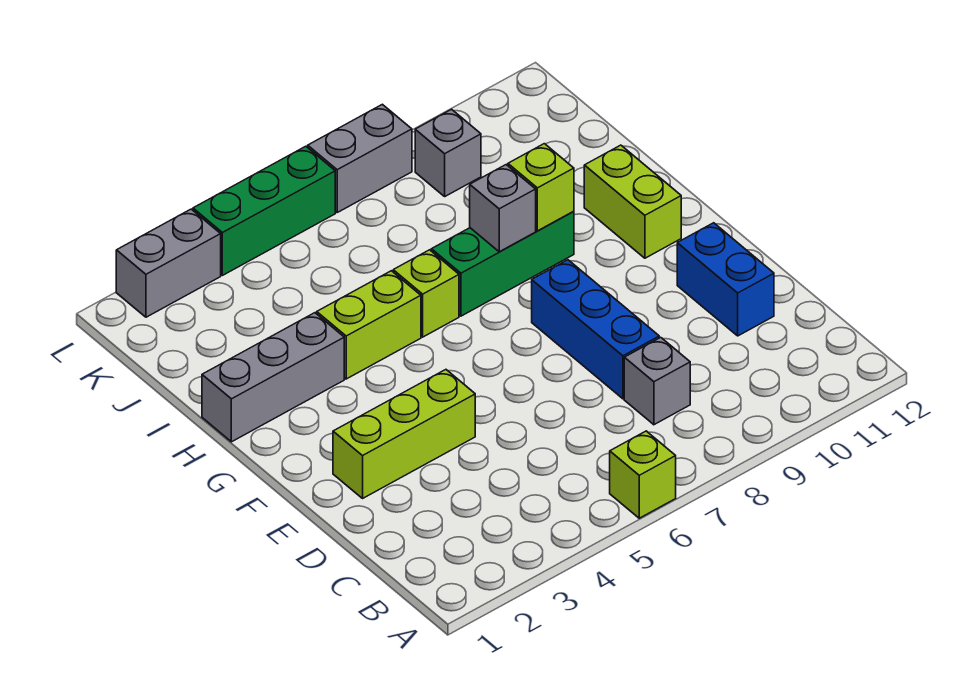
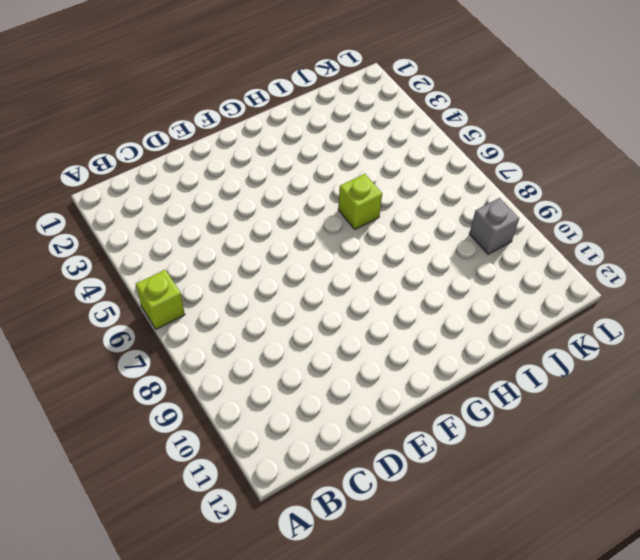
none -> grey brick C8 level 1
none -> blue brick D8:F8 level 1
none -> blue brick D11:E11 level 1

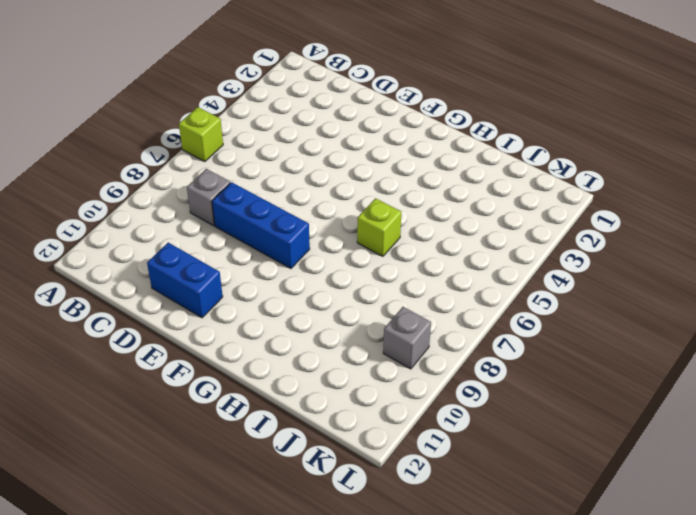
none -> lime brick E2:E4 level 1
none -> lime brick G11:H11 level 1
none -> grey brick H1:H3 level 1

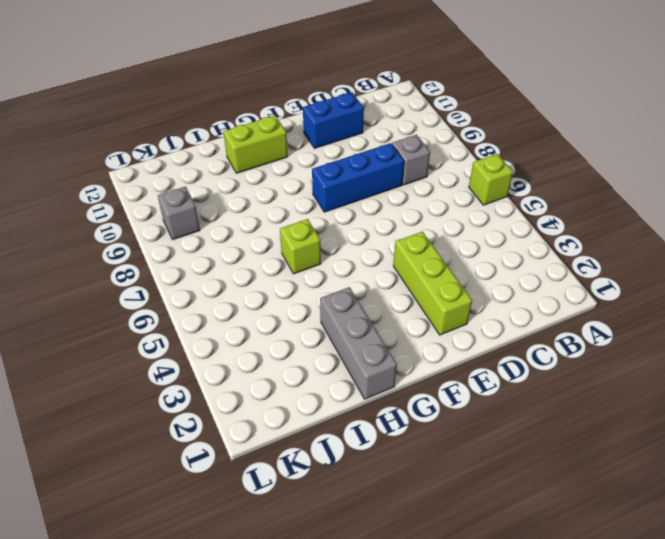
none -> lime brick H4:H5 level 1
none -> green brick H7:H9 level 1
none -> grey brick L2:L3 level 1

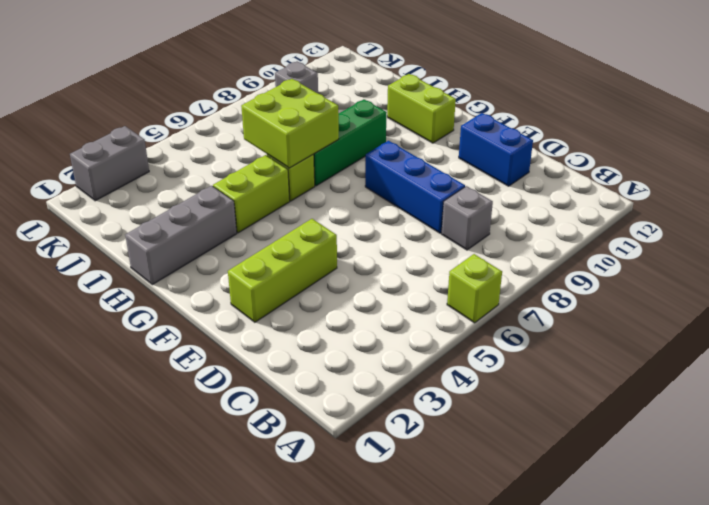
lime brick H6:I7 level 2 -> none
none -> green brick L4:L6 level 1
none -> grey brick L7:L8 level 1
none -> grey brick H8 level 2

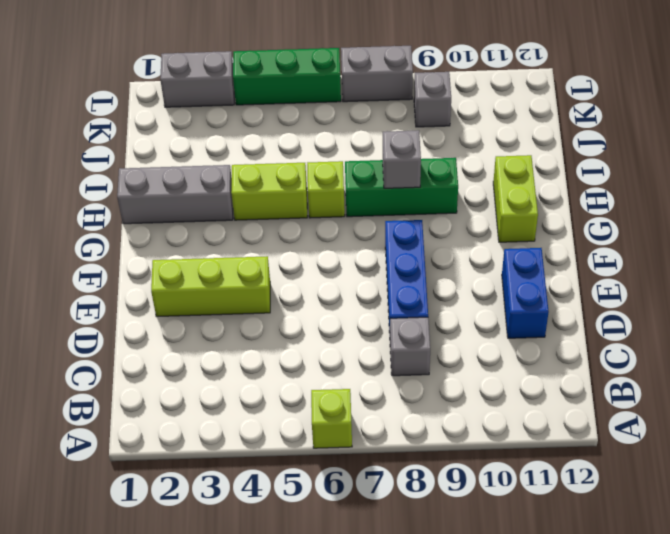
none -> lime brick H9 level 2

